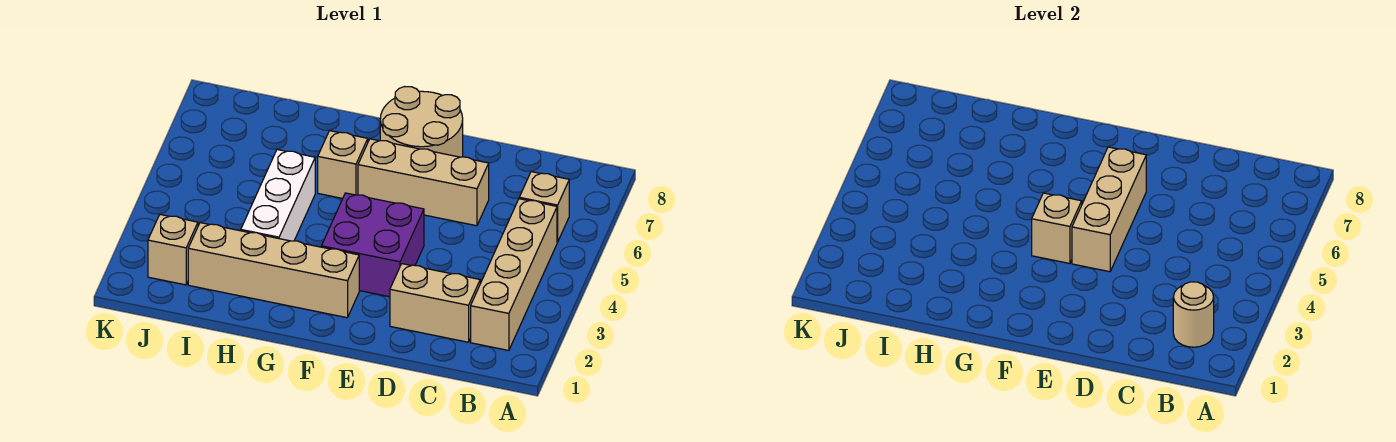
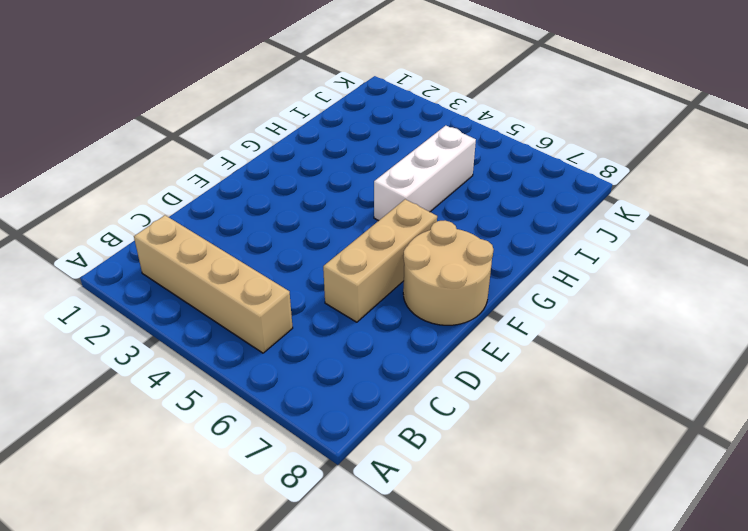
white brick G5:I5 level 1 -> white brick H3:H5 level 1
none -> tan brick B6 level 1
none -> tan brick C2:D2 level 1
none -> purple brick E3:F4 level 1

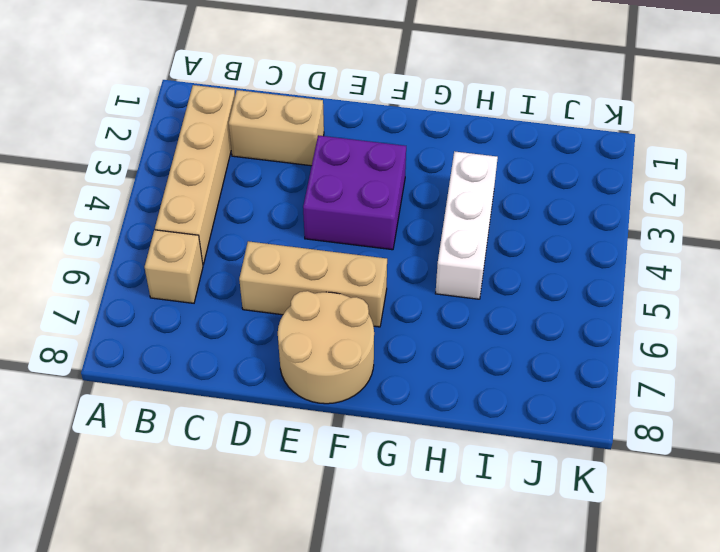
none -> tan brick F2:I2 level 1
none -> tan brick G6 level 1
none -> tan brick J2 level 1

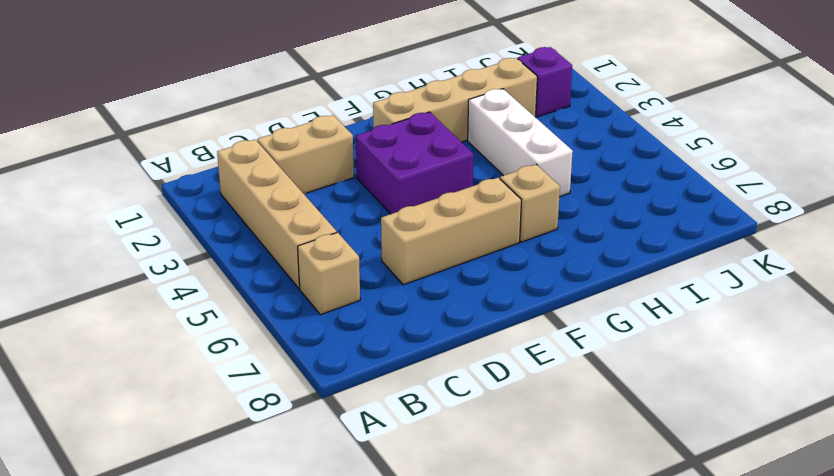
purple brick J2 level 1 -> tan brick J2 level 1
none -> tan round brick E7:F8 level 1
none -> tan round brick B2 level 2
none -> tan brick E4:E6 level 2

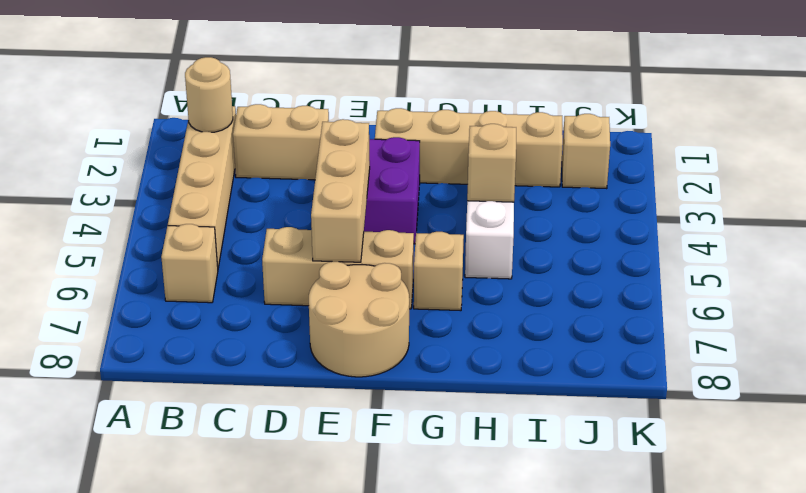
tan brick H4 level 2 -> tan brick F4 level 2

